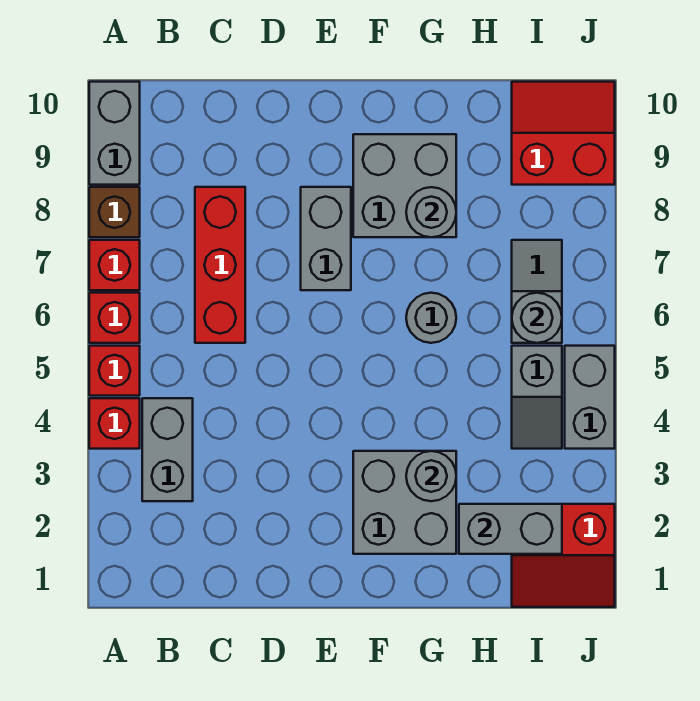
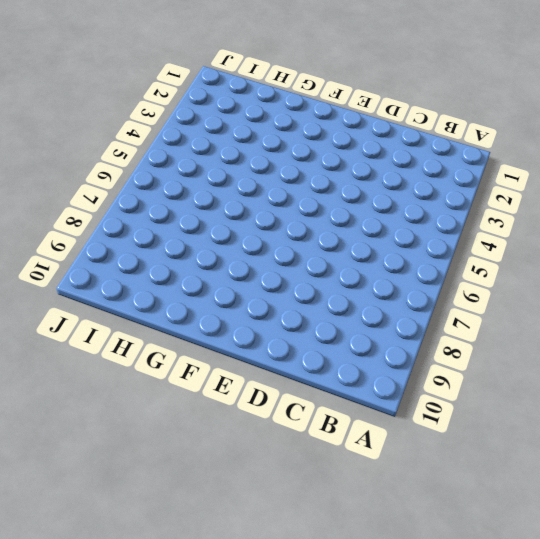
none -> red brick A4 level 1
none -> red brick A5 level 1
none -> red brick A6 level 1

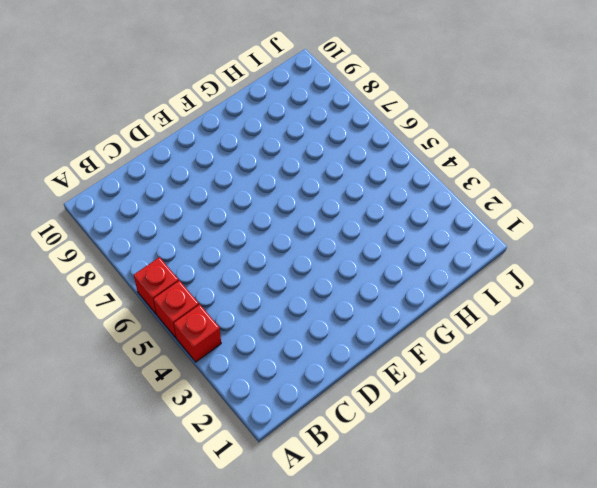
none -> red brick A7 level 1
none -> brown brick A8 level 1
none -> grey brick A9:A10 level 1

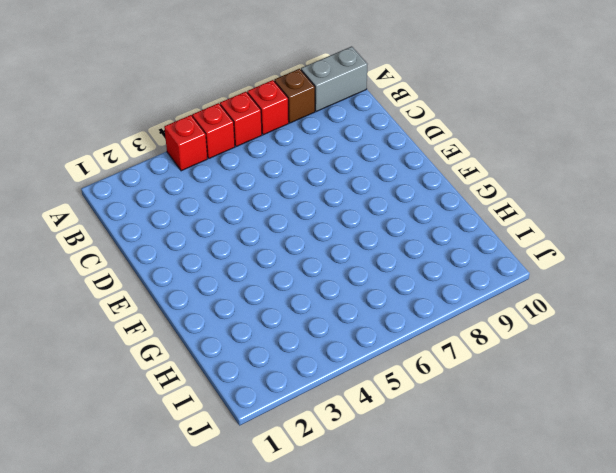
none -> grey brick B3:B4 level 1
none -> red brick C6:C8 level 1
none -> grey brick E7:E8 level 1

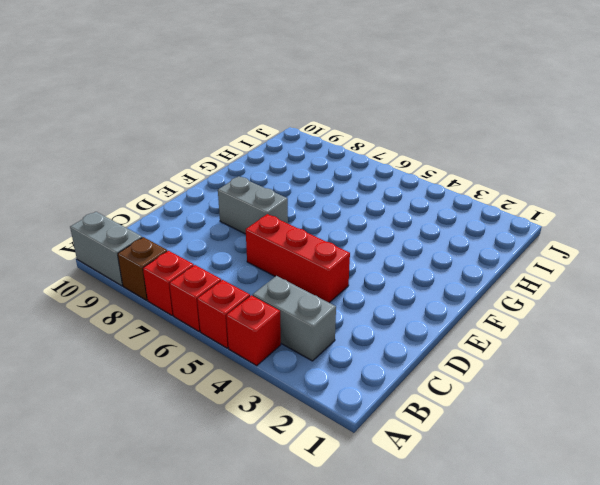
red brick D4:D6 level 1 -> red brick C6:C8 level 1
none -> grey brick F2:G3 level 1
none -> grey brick F8:G9 level 1
none -> grey round brick G6 level 1

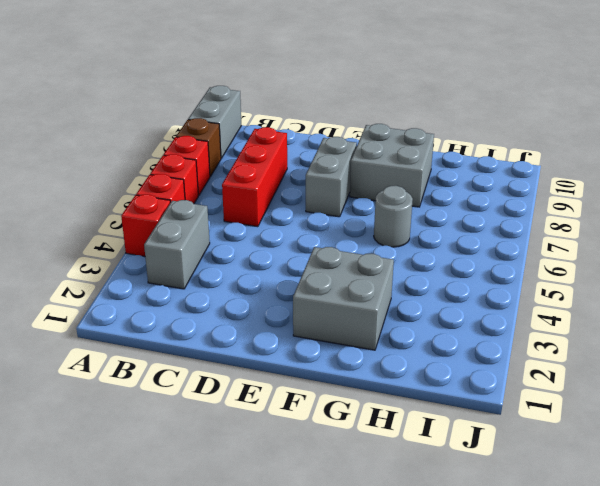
none -> red slope I1:J2 level 1 top 2
none -> grey slope I4:I5 level 1 top 5
none -> grey slope I6:I7 level 1 top 6

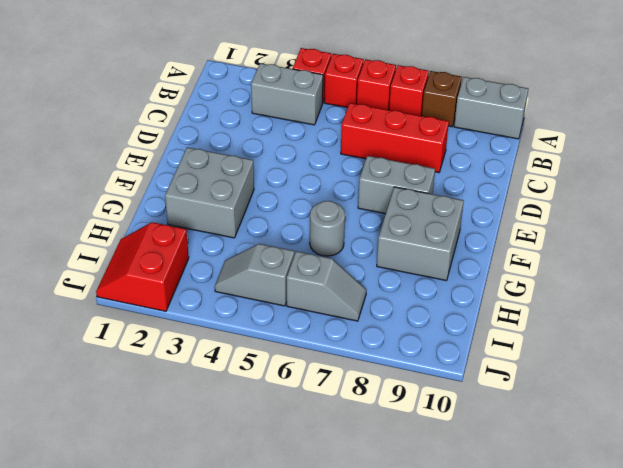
none -> red slope I9:J10 level 1 top 9
none -> grey brick J4:J5 level 1
none -> grey round brick G3 level 2

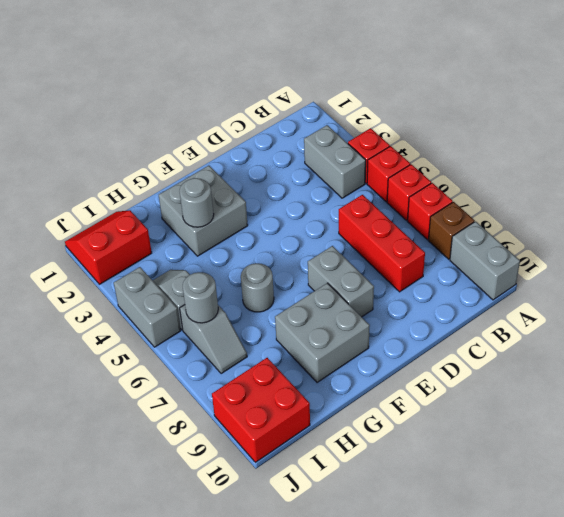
red brick I9:J10 level 1 -> red slope I9:J10 level 1 top 9
none -> grey round brick G8 level 2
none -> grey brick H2:I2 level 2

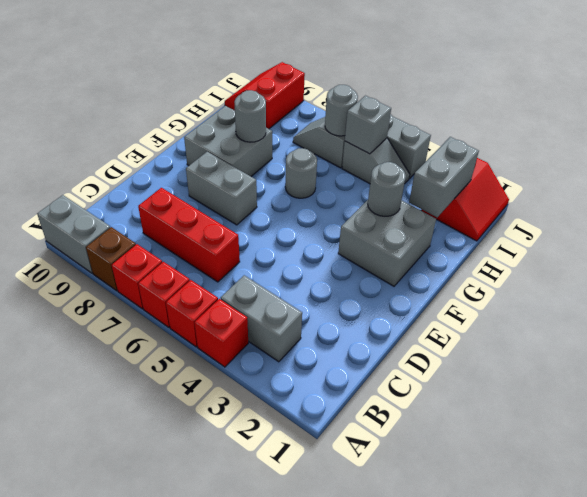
grey brick I5 level 2 -> none

